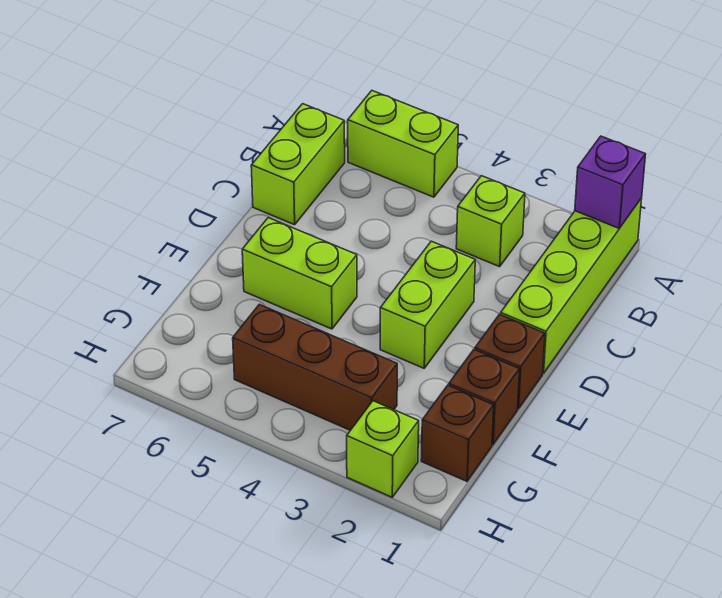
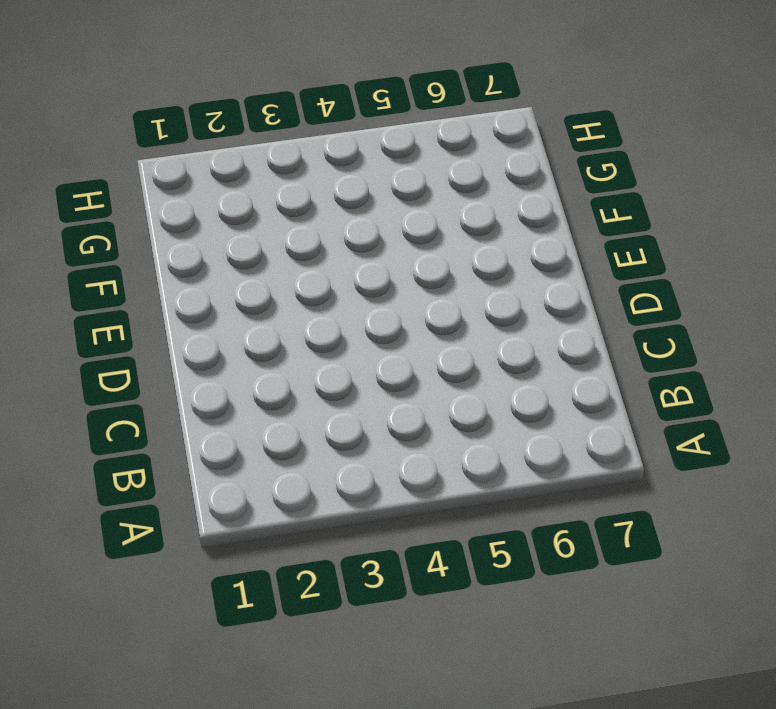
none -> lime brick A1:D1 level 1
none -> lime brick A5:A6 level 1
none -> lime brick B3 level 1

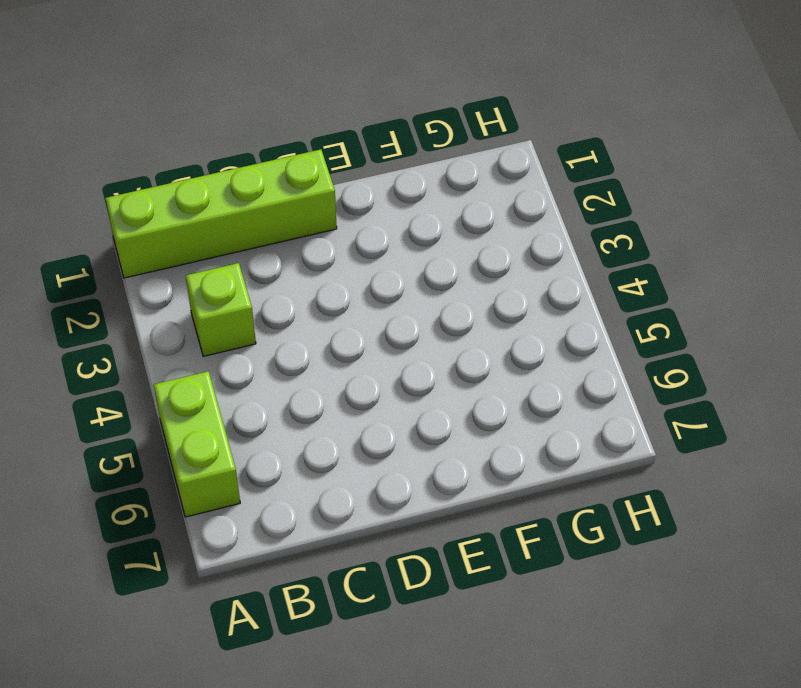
none -> lime brick B7:C7 level 1
none -> lime brick D3:E3 level 1
none -> brown brick E1 level 1

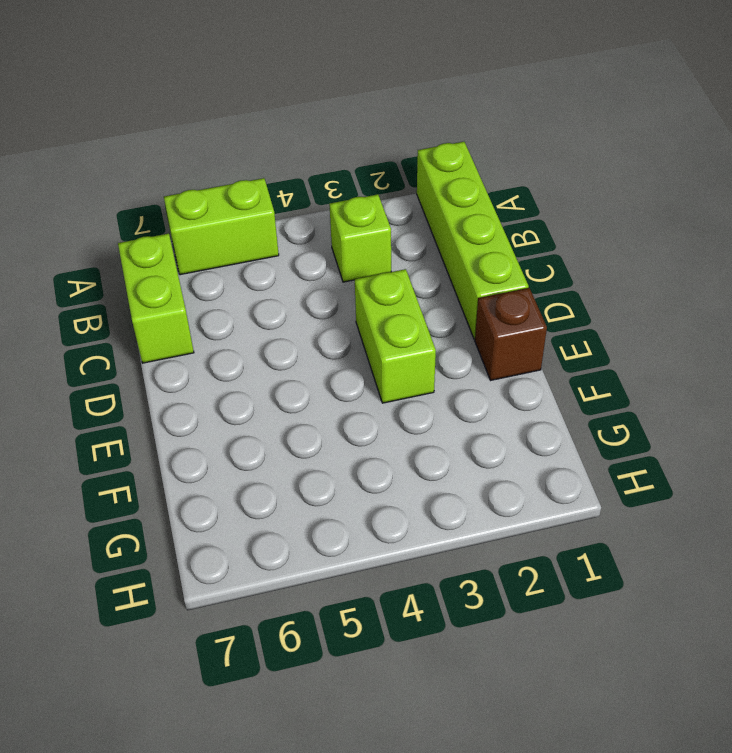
none -> lime brick E5:E6 level 1
none -> brown brick F1 level 1
none -> brown brick G1 level 1

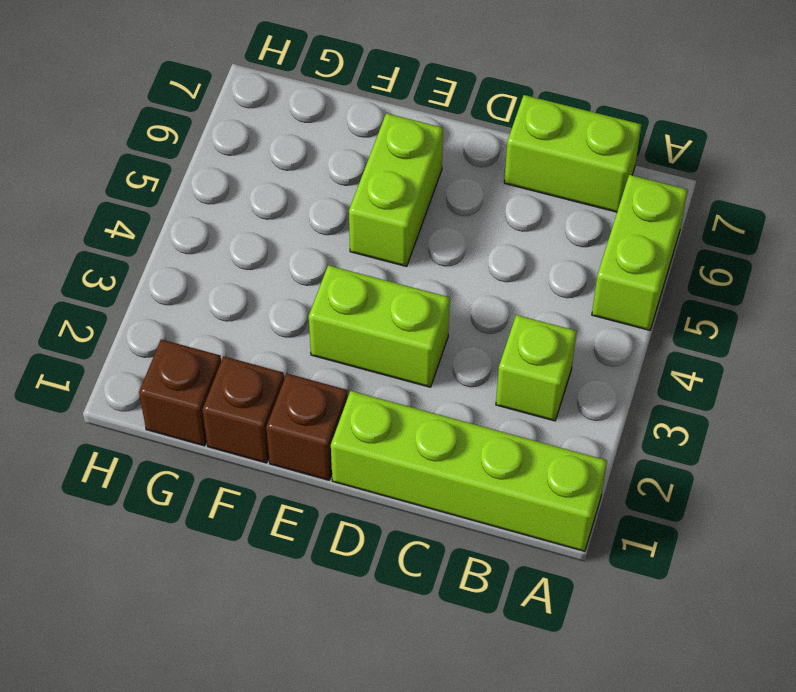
none -> brown brick G3:G5 level 1
none -> lime brick H2 level 1
none -> purple brick A1 level 2

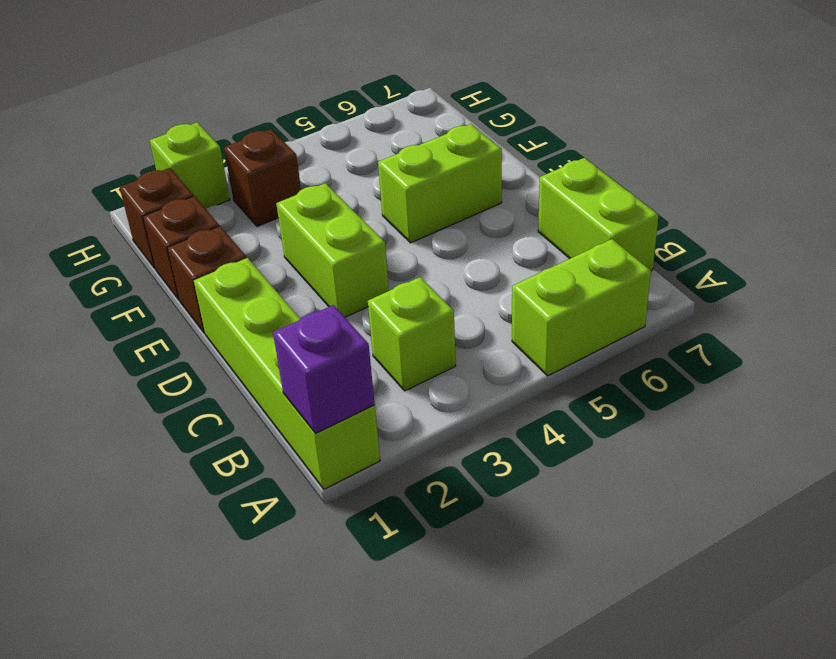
brown brick G3 level 1 -> brown brick G3:G5 level 1

